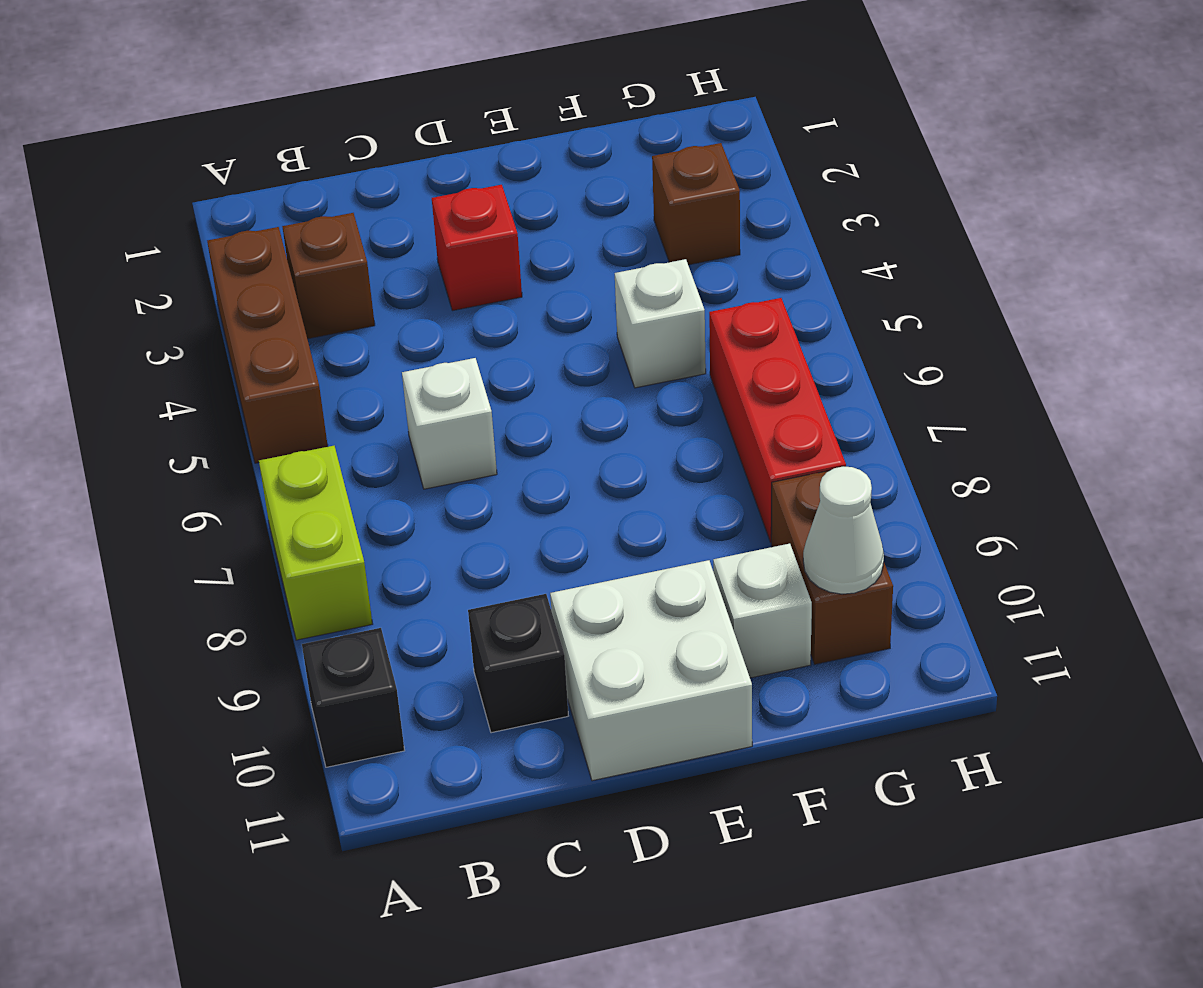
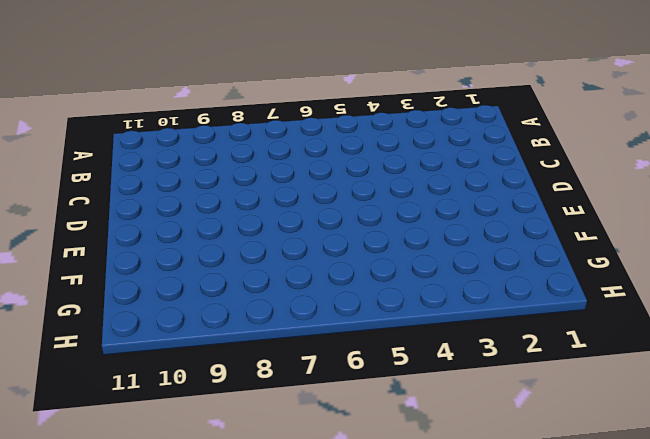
none -> brown brick A3:A5 level 1
none -> lime brick A7:A8 level 1
none -> black brick A10 level 1

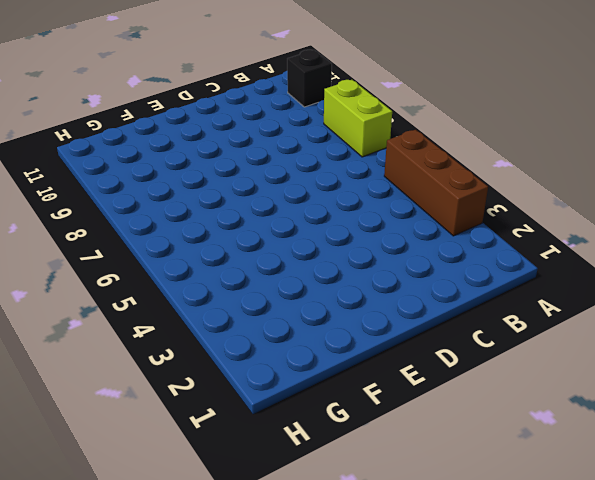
none -> brown brick B3 level 1
none -> white brick C6 level 1
none -> black brick C10 level 1

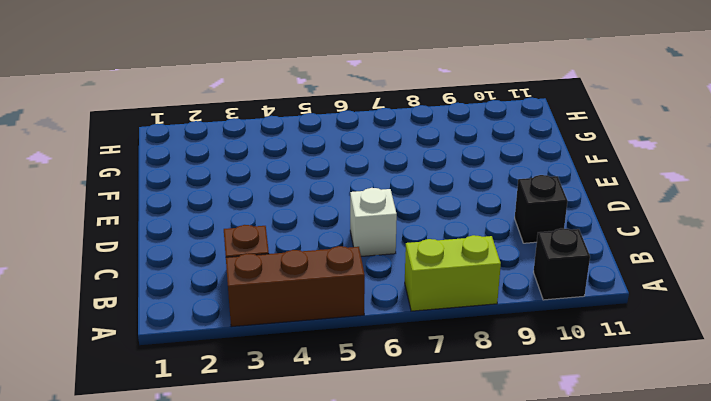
none -> red brick D3 level 1
none -> white brick D10:E11 level 1
none -> white brick F5 level 1

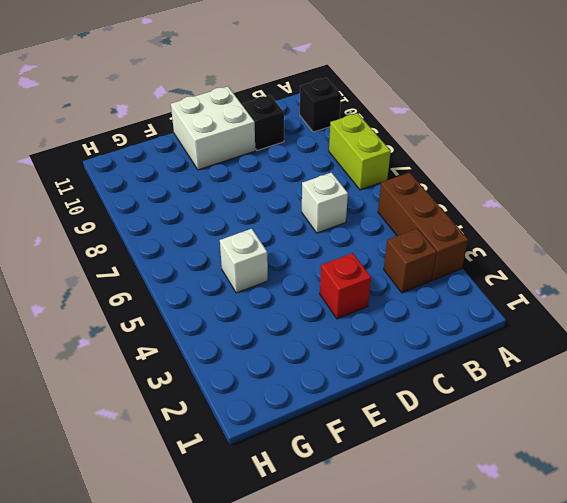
none -> white brick F10 level 1
none -> brown brick G3 level 1
none -> red brick G6:G8 level 1

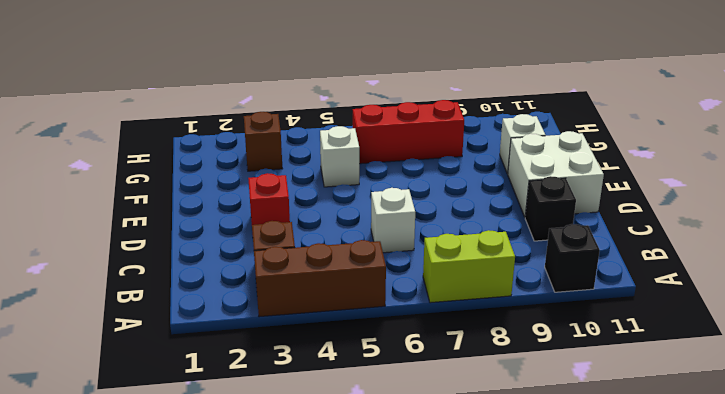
none -> brown brick G9:G10 level 1
none -> white cone G10 level 2

